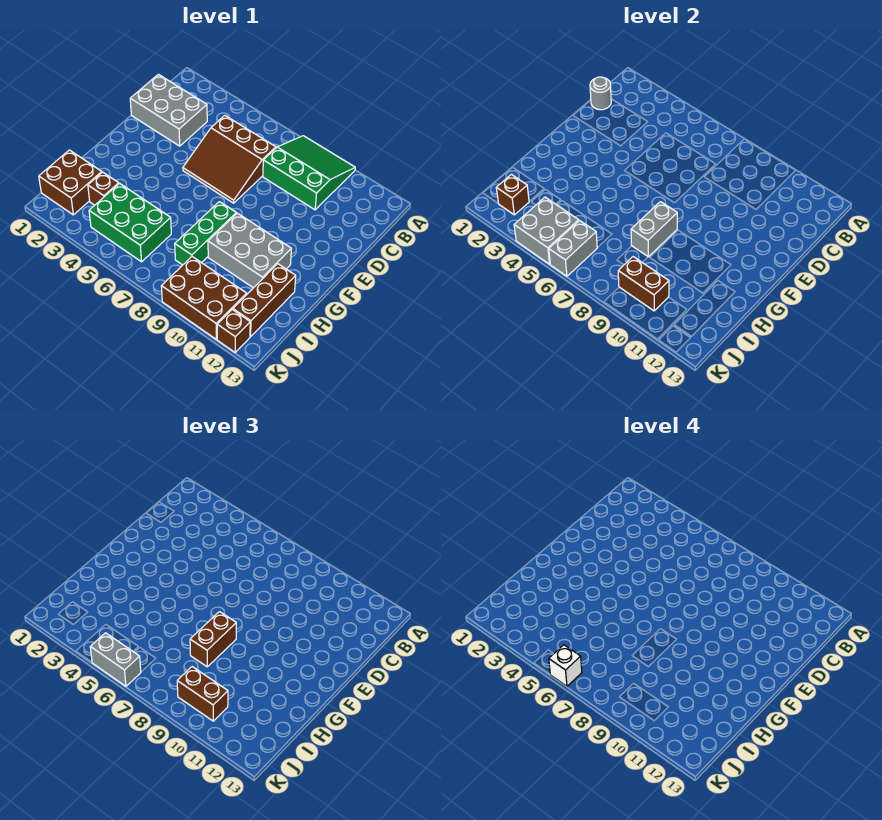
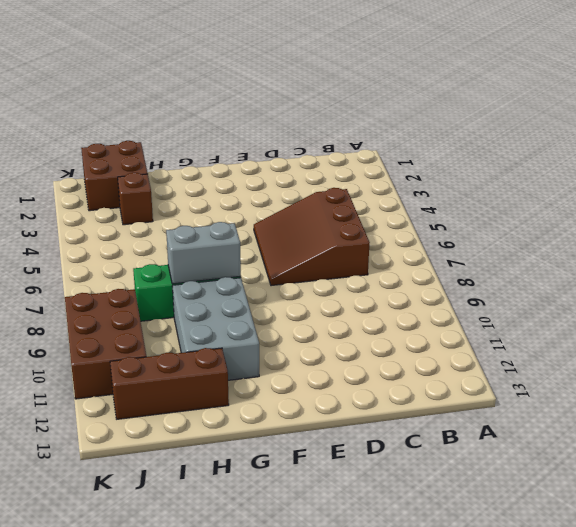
none -> green slope A8:C10 level 1 top C
none -> grey brick C1:D3 level 1
none -> green brick I4:J6 level 1

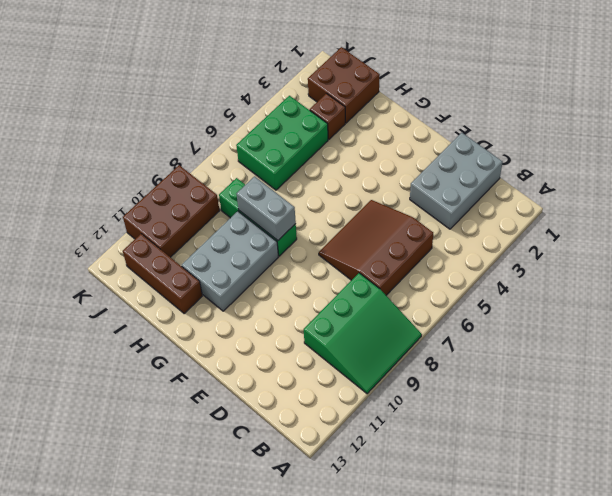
none -> brown brick K12 level 1
none -> grey round brick C1 level 2
none -> brown brick J2 level 2

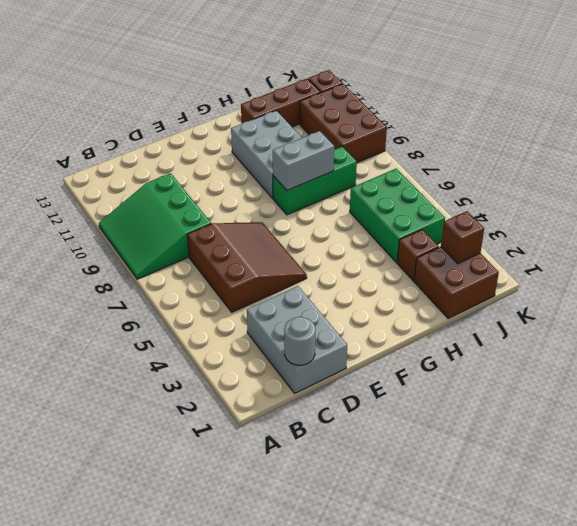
none -> grey brick J4:K5 level 2
none -> grey brick J6:K6 level 2
none -> brown brick J9:J10 level 2

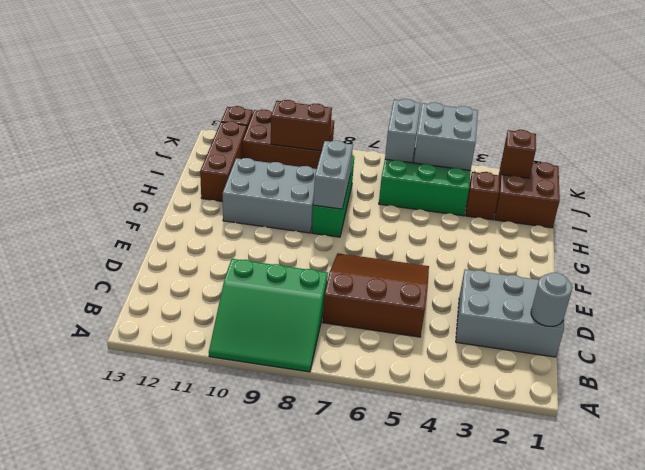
none -> brown brick G8:H8 level 3
none -> brown brick J9:J10 level 3
none -> grey brick K5:K6 level 3

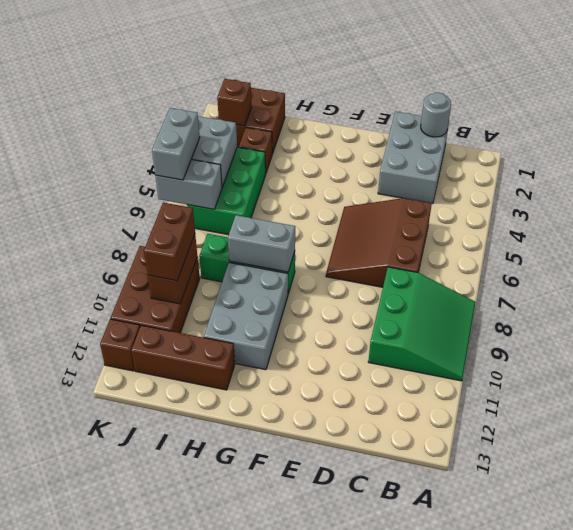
none -> brown brick G8:H8 level 3
none -> white brick K6 level 4

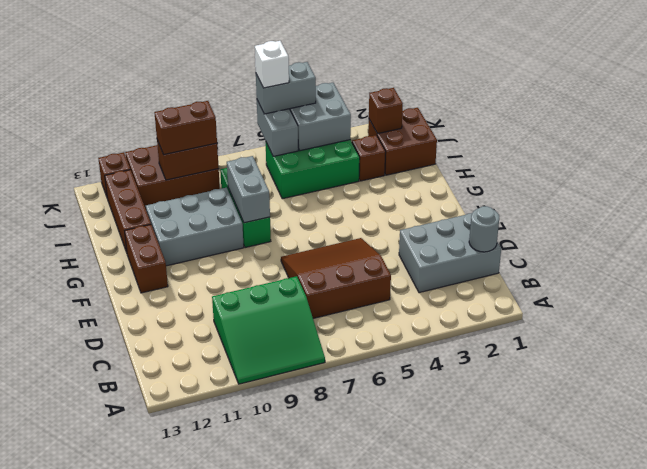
brown brick F12:G12 level 1 -> brown brick G8:H8 level 3

